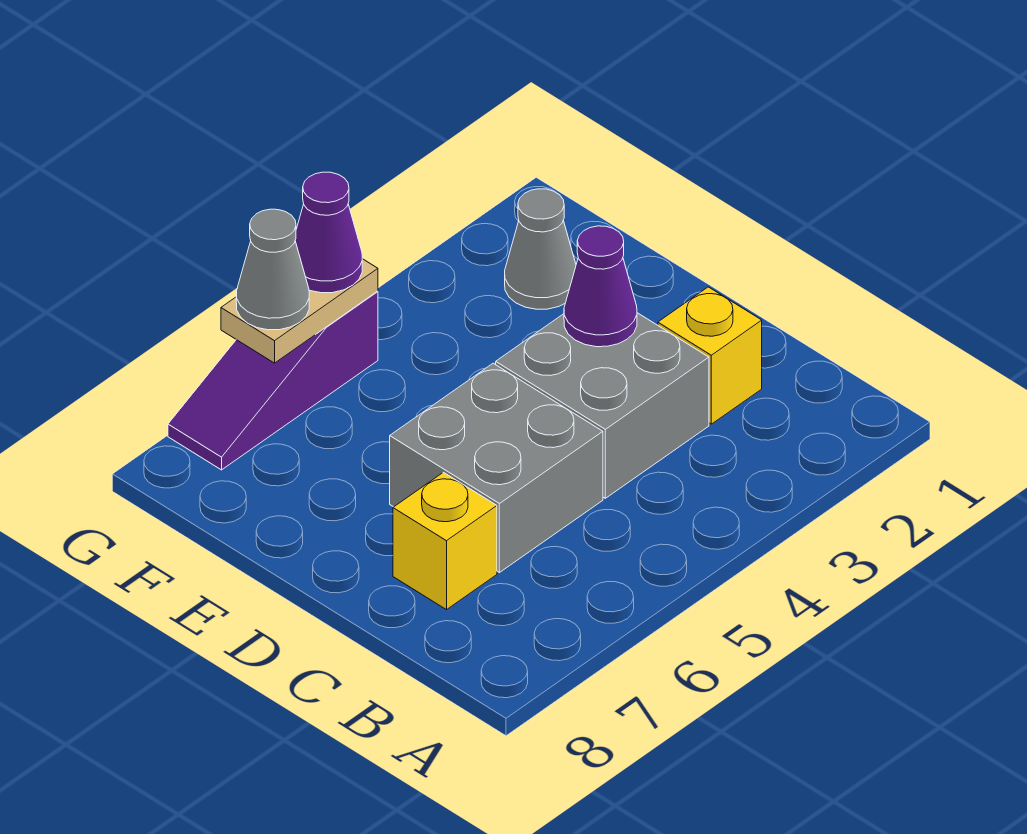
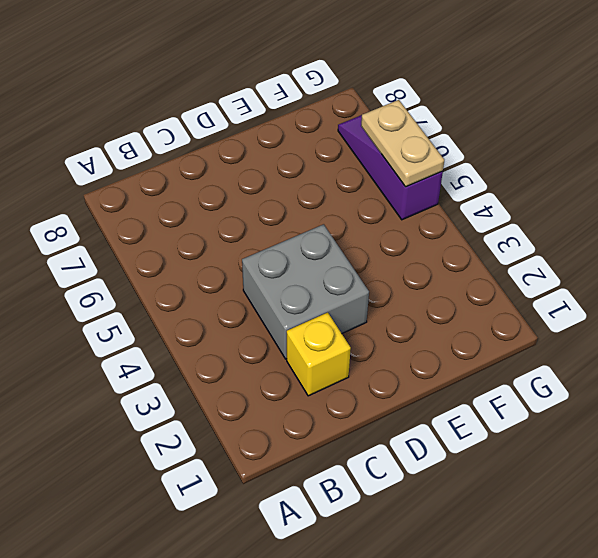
none -> grey brick C5:D6 level 1
none -> yellow brick C7 level 1

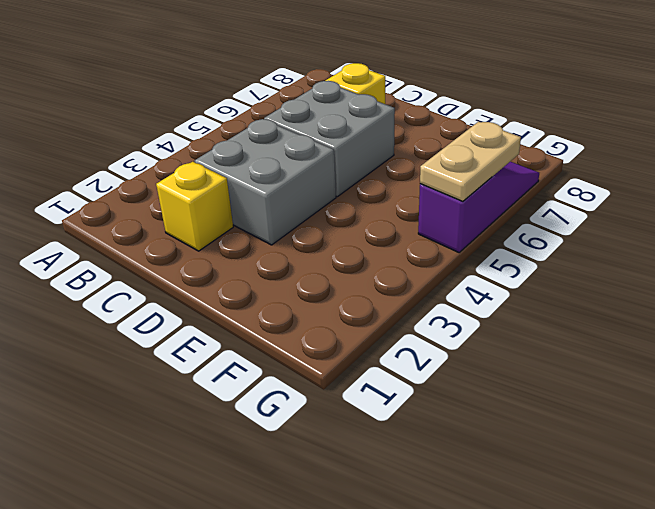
none -> grey cone F2 level 1
none -> purple cone D3 level 2

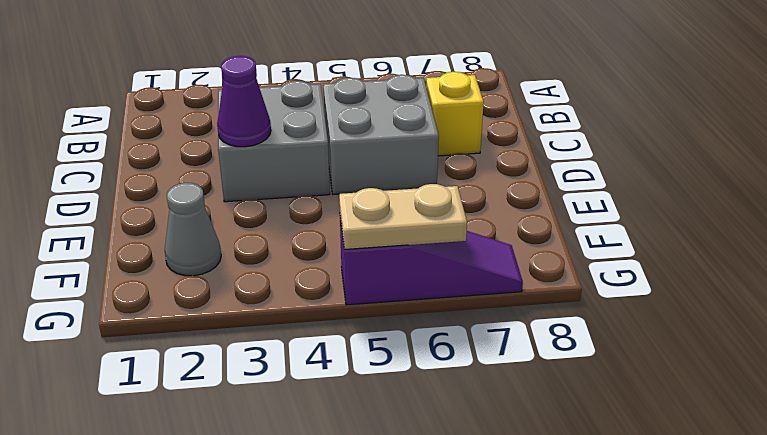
none -> yellow brick C2 level 1
none -> purple cone G5 level 3

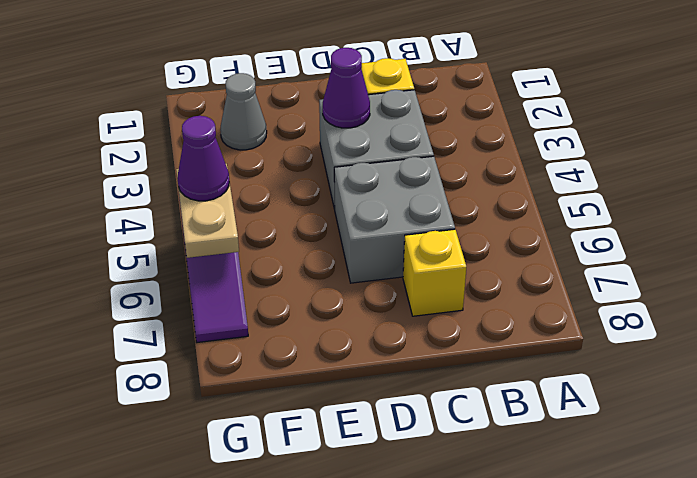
none -> grey cone G6 level 3

